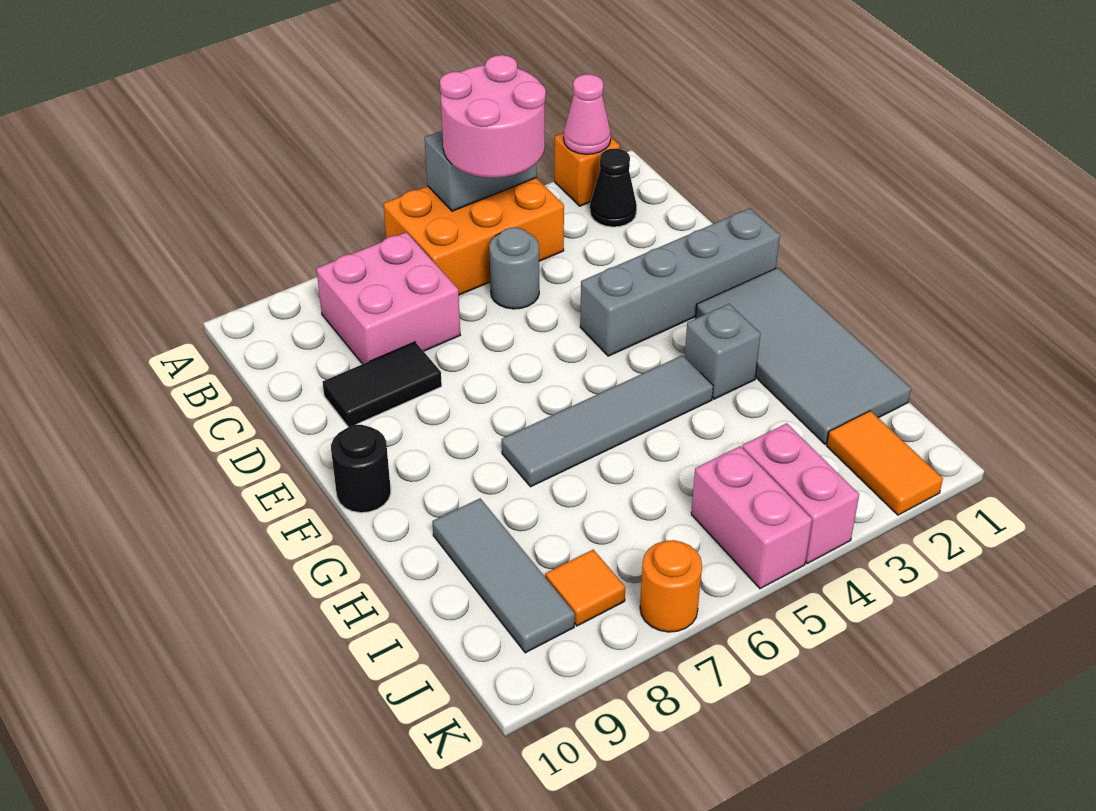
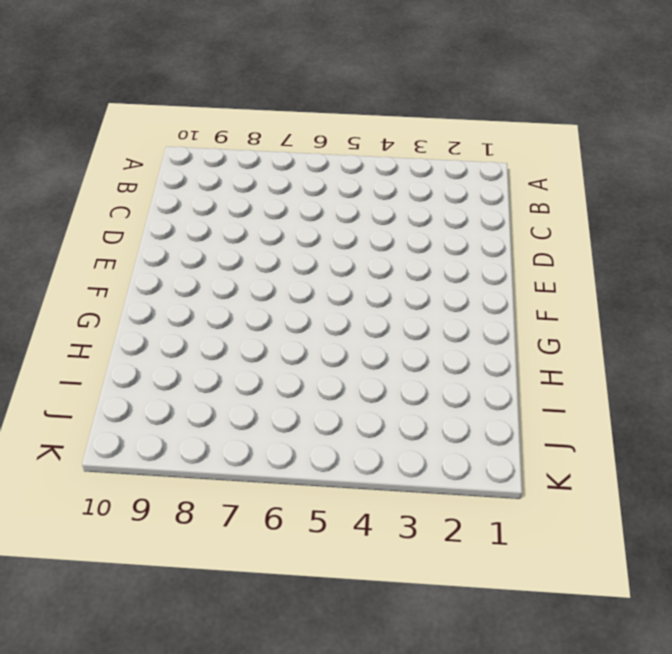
none -> orange brick A2 level 1
none -> orange brick A4:B6 level 1
none -> black cone B2 level 1

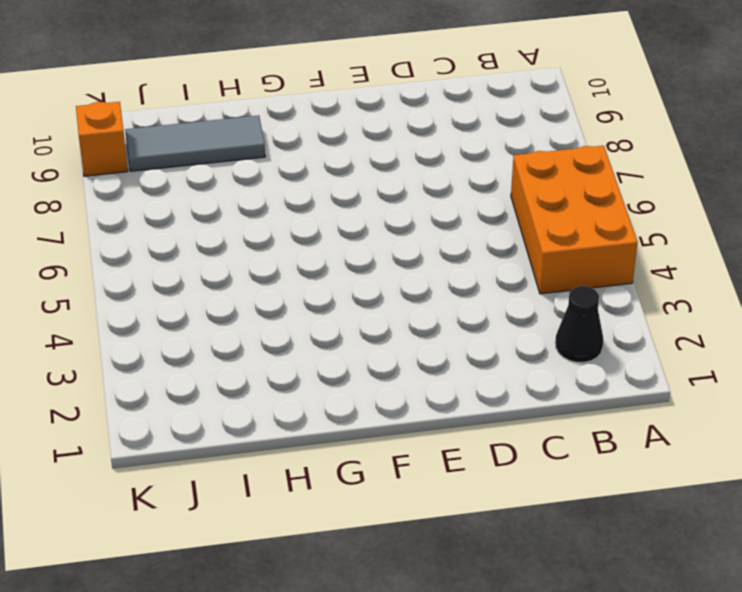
orange brick K9 level 1 -> orange brick A2 level 1
none -> pink brick B7:C8 level 1
none -> grey round brick C5 level 1
none -> black tile D8:D9 level 1

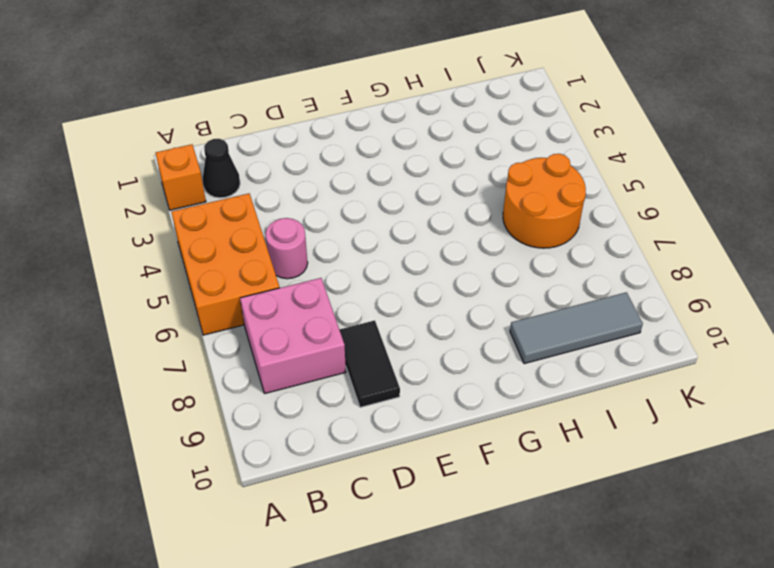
pink round brick C5 level 1 -> grey round brick C5 level 1
orange round brick I5:J6 level 1 -> pink brick J5:K5 level 1
none -> grey brick E1:E4 level 1
none -> grey tile F1:I2 level 1
none -> black round brick F10 level 1

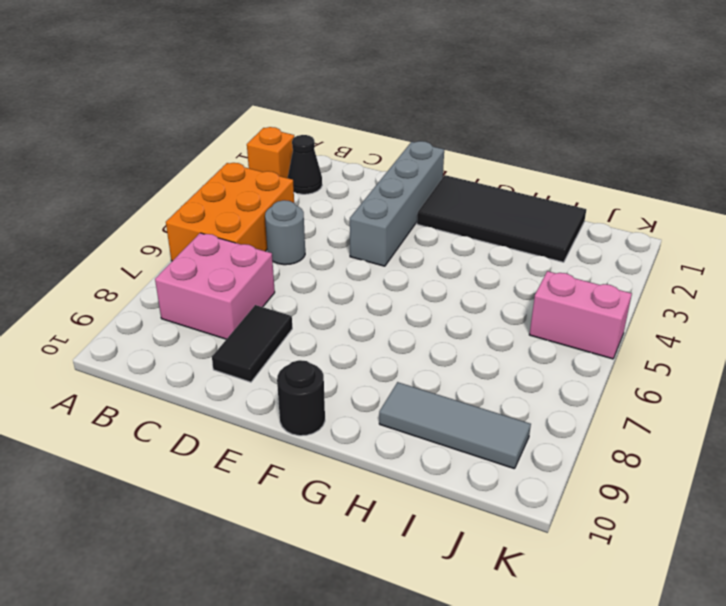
black tile F1:I2 level 1 -> grey tile F1:I2 level 1
none -> grey brick G3 level 1
none -> grey tile G4:G7 level 1
none -> orange tile J2:K2 level 1

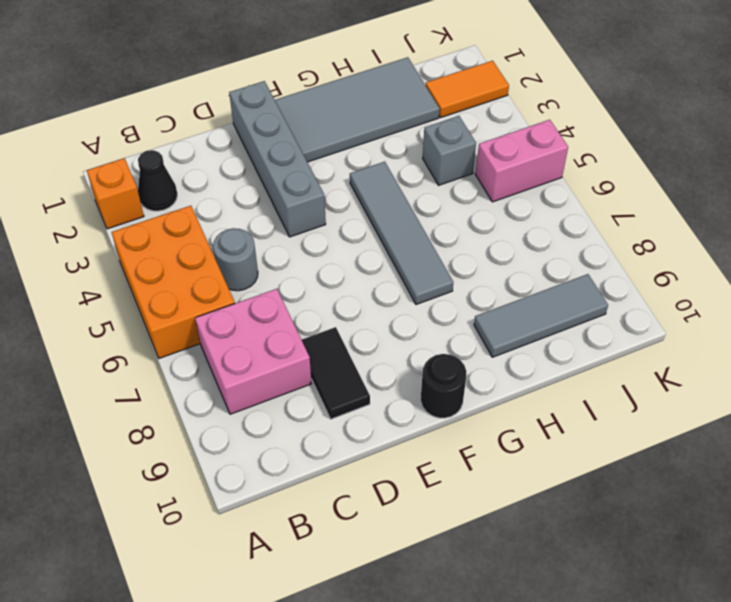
grey brick I4 level 1 -> grey brick G3 level 1
none -> pink brick J4:K4 level 1
none -> orange tile J8 level 1
none -> orange round brick K7 level 1

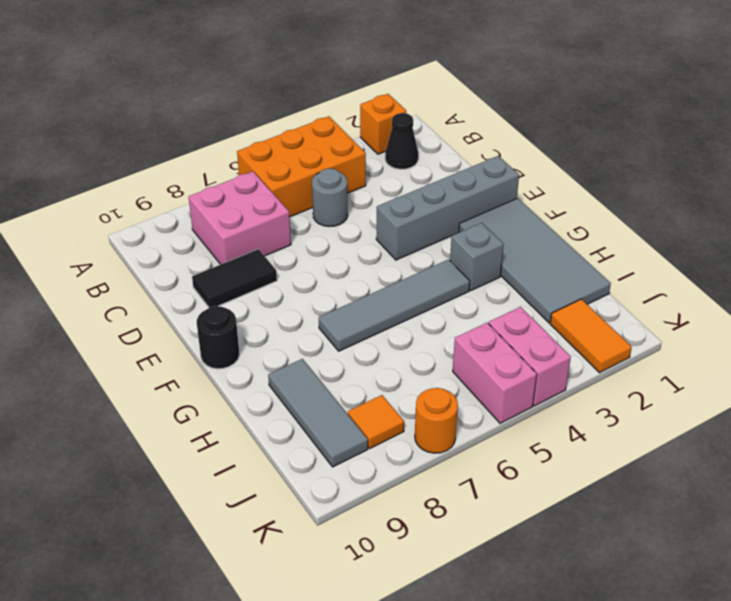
none -> pink cone A2 level 2
none -> grey brick A4:A5 level 2
none -> pink round brick A4:B5 level 3

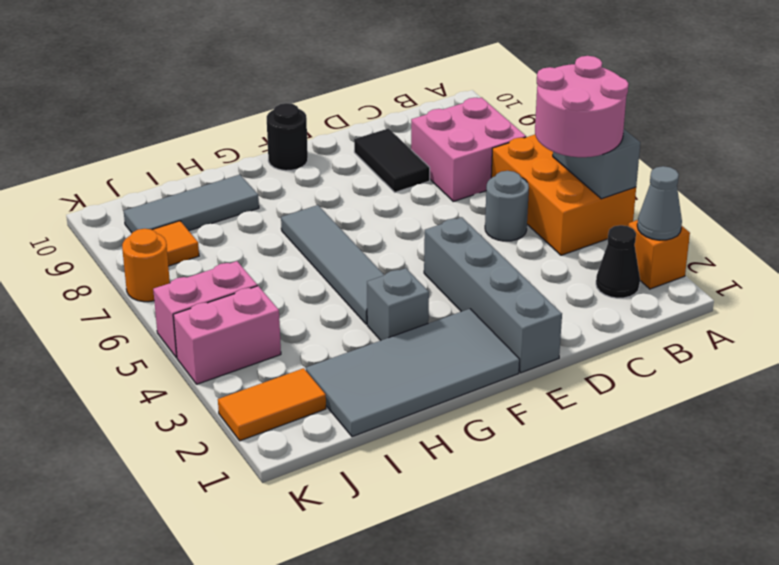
grey cone A2 level 2 -> pink cone A2 level 2

